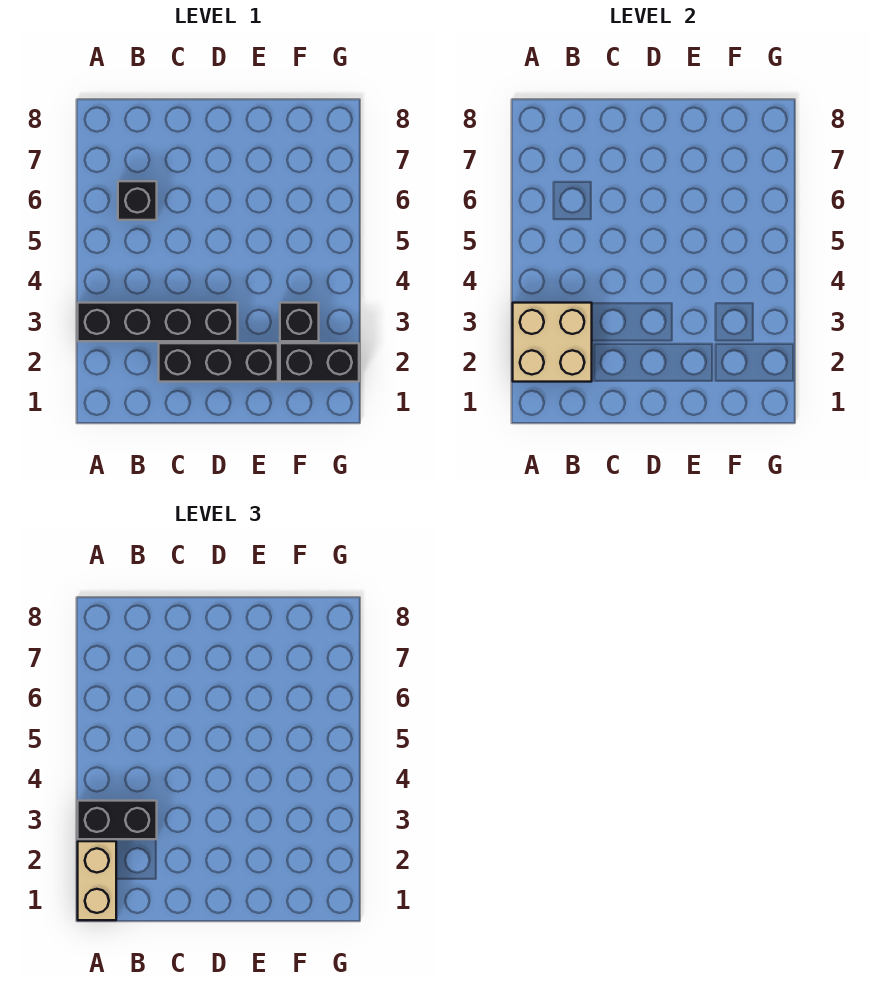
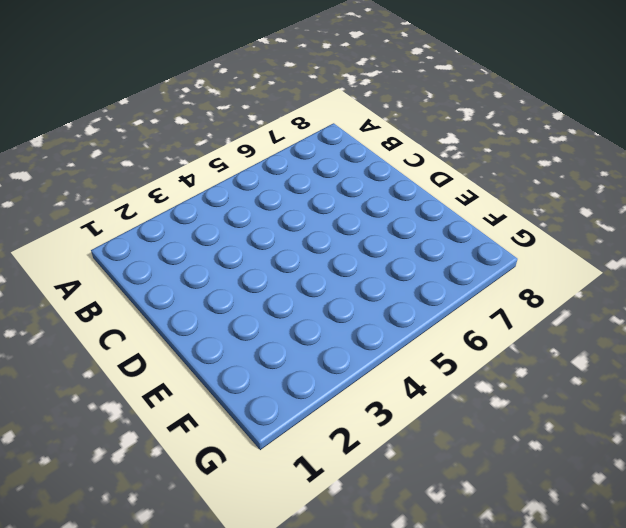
none -> black brick A3:D3 level 1
none -> black brick B6 level 1

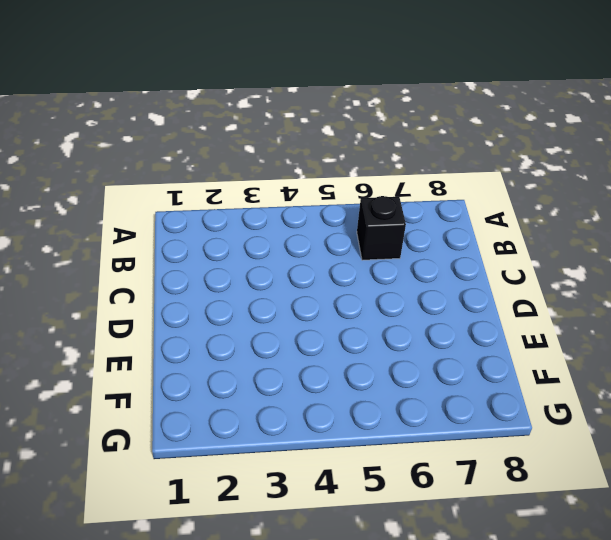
none -> black brick A3:D3 level 1
none -> black brick C2:E2 level 1

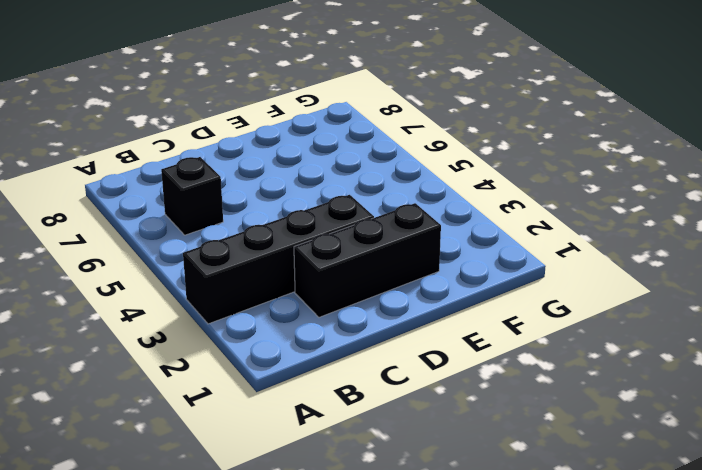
none -> black brick F2:G2 level 1
none -> black brick F3 level 1

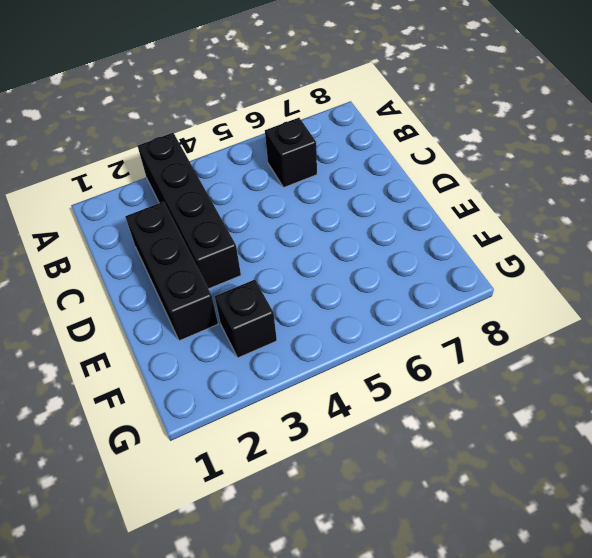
none -> black brick F2:G2 level 1
none -> tan brick A2:B3 level 2

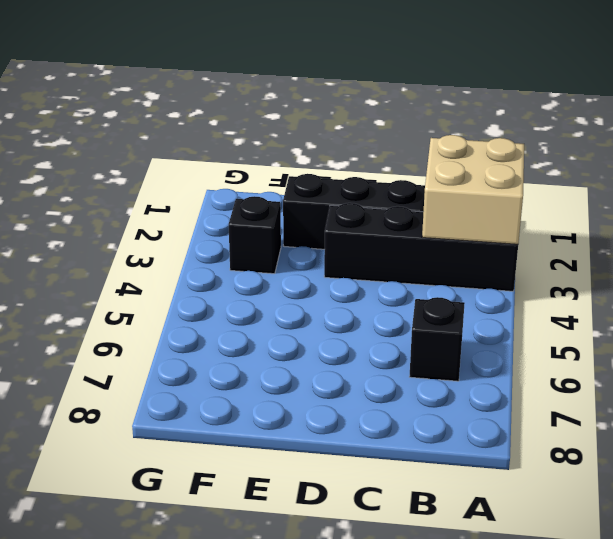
none -> black brick F2:G2 level 1
none -> tan brick A1:A2 level 3

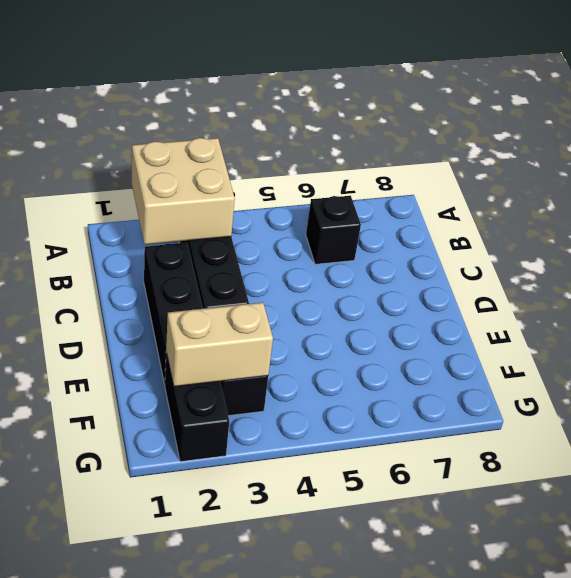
tan brick F2:F3 level 2 -> tan brick A1:A2 level 3
none -> black brick A3:B3 level 3

